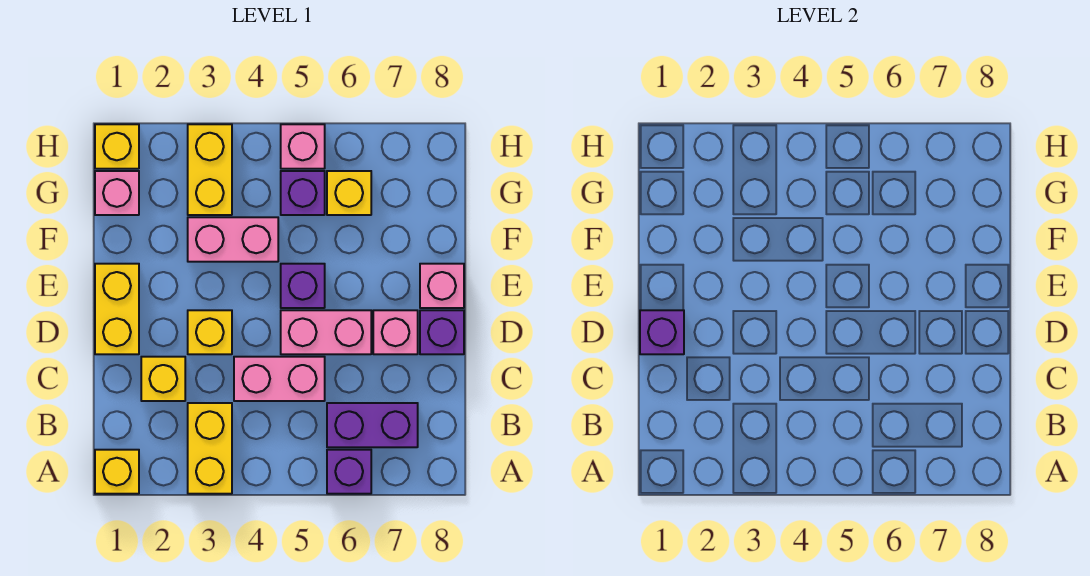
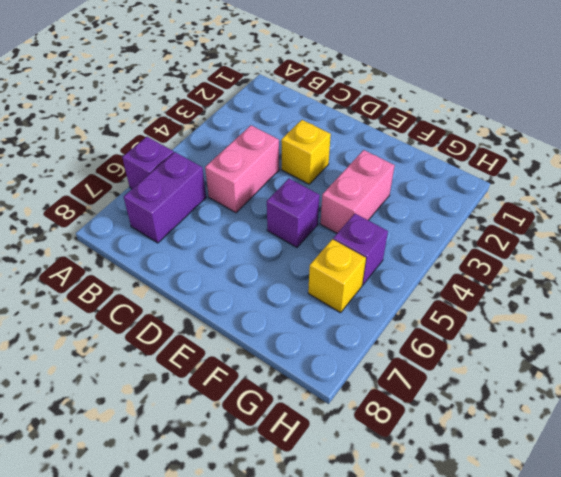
none -> yellow brick A1 level 1
none -> yellow brick A3:B3 level 1
none -> yellow brick C2 level 1

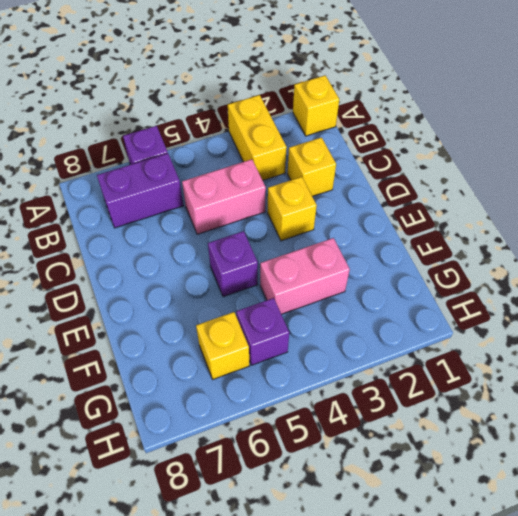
none -> yellow brick D1:E1 level 1
none -> pink brick D5:D6 level 1
none -> pink brick D7 level 1

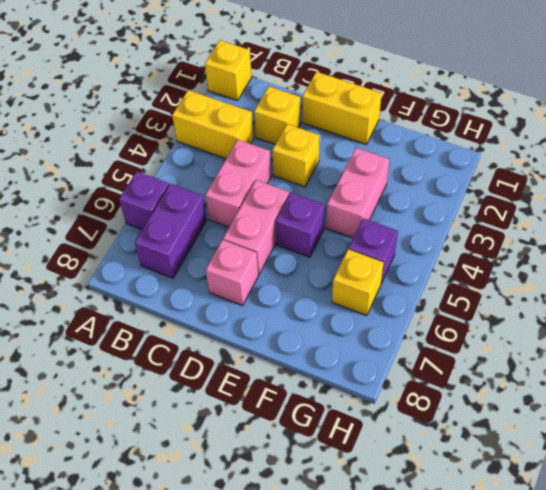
none -> purple brick D8 level 1
none -> pink brick E8 level 1
none -> pink brick G1 level 1

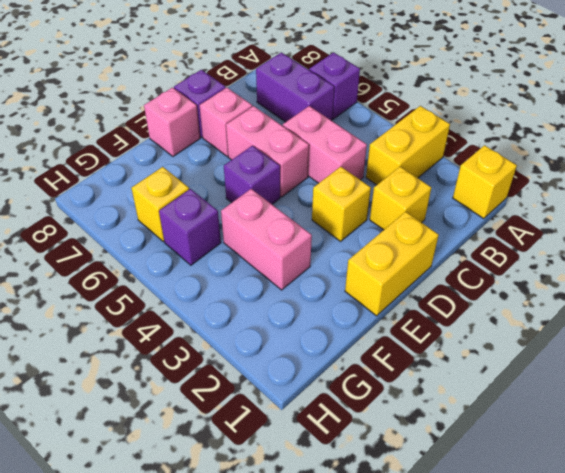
none -> pink brick G1 level 1
none -> yellow brick G3:H3 level 1
none -> yellow brick H1 level 1

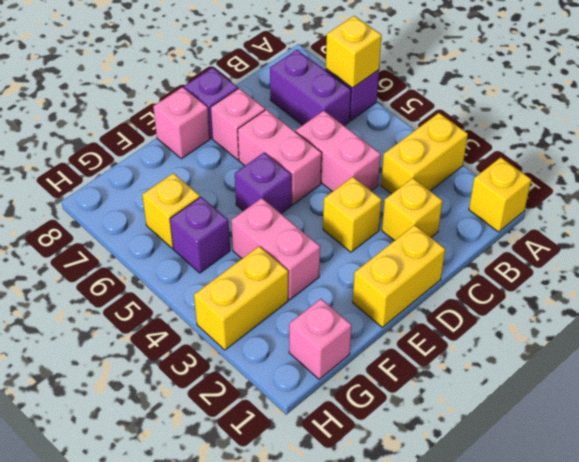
yellow brick A6 level 2 -> yellow brick H1 level 1
none -> pink brick H5 level 1
none -> purple brick D1 level 2

